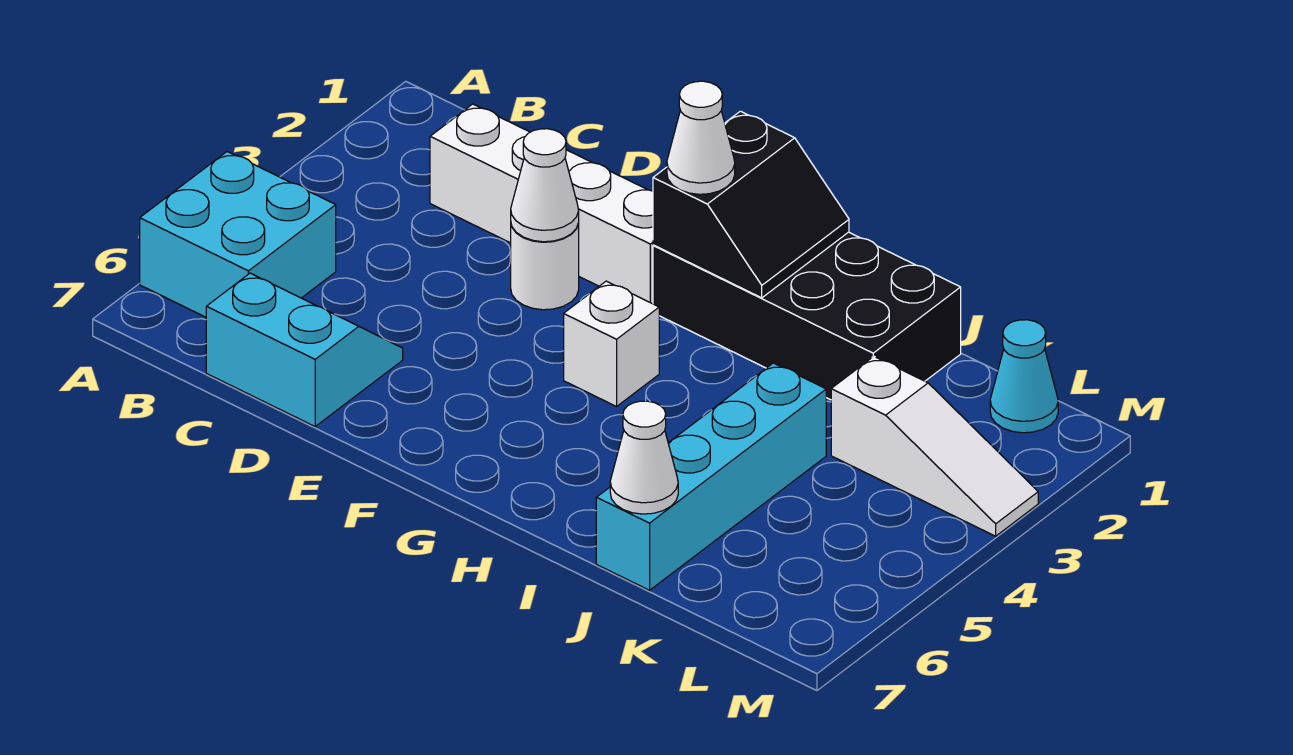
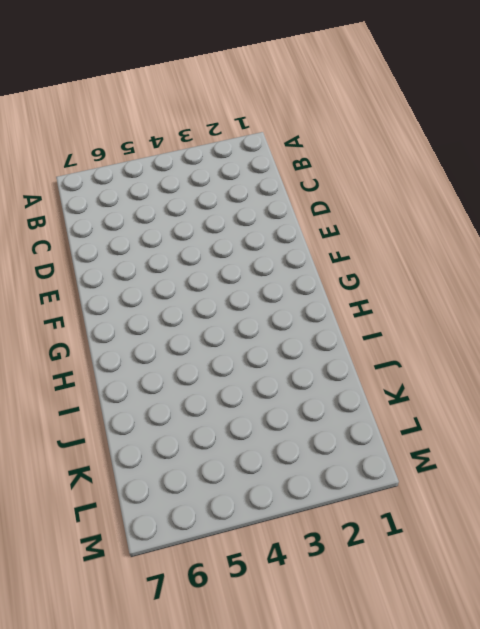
none -> cyan brick A5:B6 level 1
none -> white brick C2:F2 level 1
none -> cyan slope C6:D7 level 1 top 7

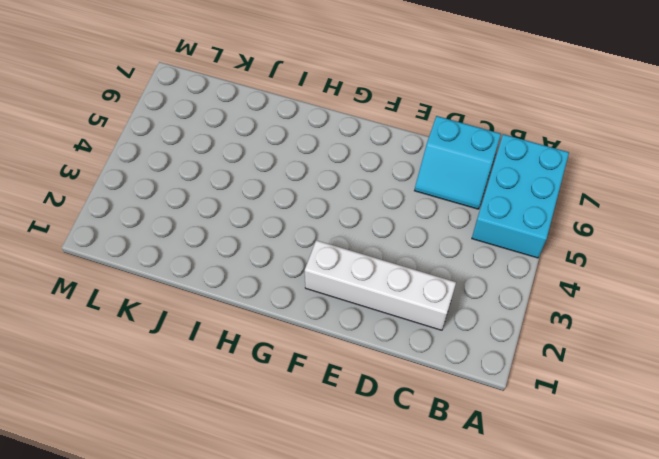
cyan brick A5:B7 level 1 -> cyan brick A5:B6 level 1
none -> white round brick E3 level 1
none -> black brick G1:J2 level 1
none -> white brick G4 level 1

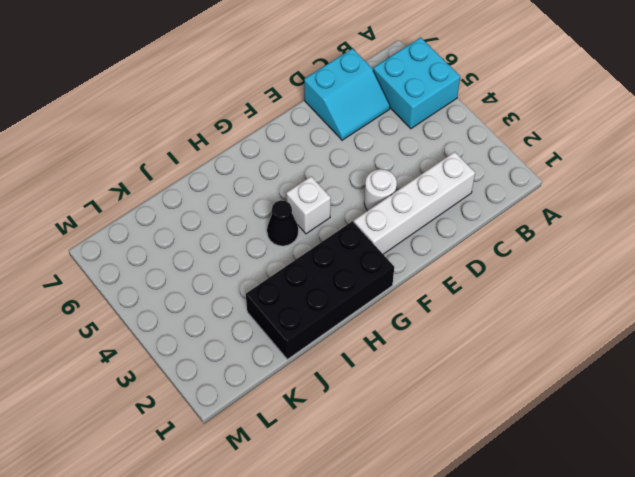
black cone H4 level 1 -> none
none -> cyan brick J4:J7 level 1
none -> white slope K3:M3 level 1 top K
none -> cyan cone L1 level 1

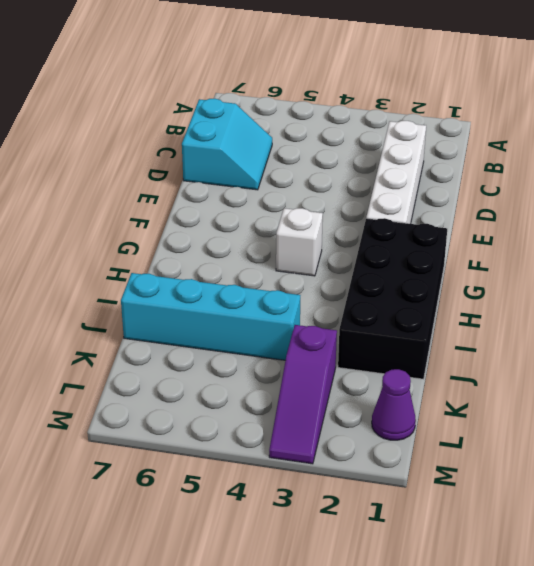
purple slope K3:M3 level 1 top K -> white slope K3:M3 level 1 top K
purple cone L1 level 1 -> cyan cone L1 level 1
none -> cyan brick A5:B6 level 1
none -> white round brick E3 level 1
none -> white cone E3 level 2

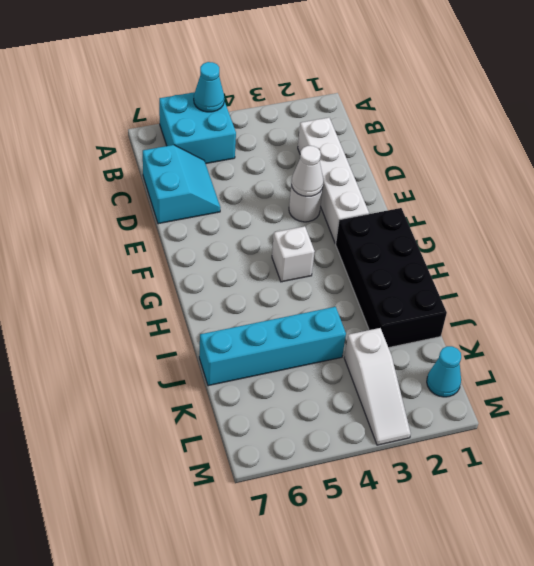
cyan cone A5 level 2 -> none
none -> black slope G1:H2 level 2 top G
none -> white cone J7 level 2
none -> white cone G2 level 3

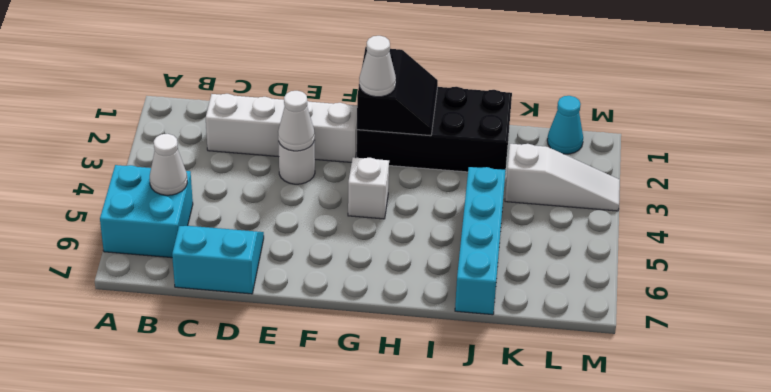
white cone B5 level 2 -> white cone J7 level 2

